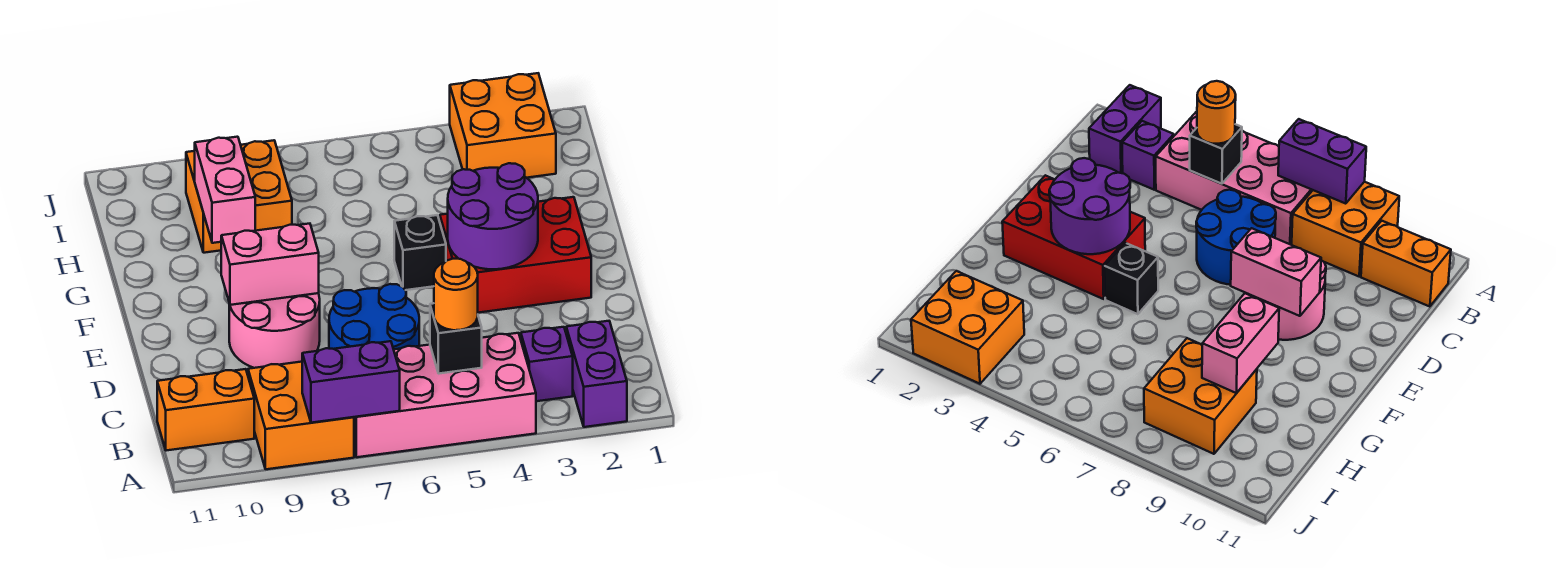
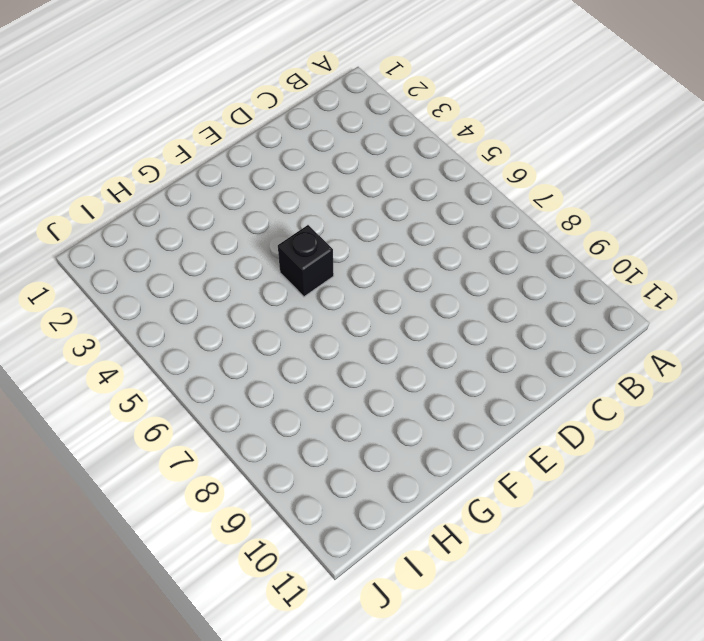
none -> purple brick A2:B2 level 1
none -> pink brick A4:B7 level 1
none -> orange brick A8:B9 level 1

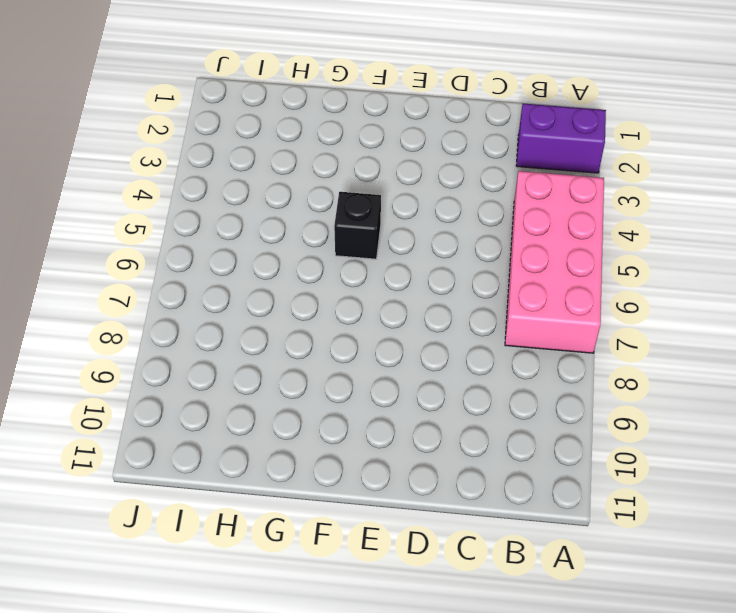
none -> orange brick A8:B9 level 1
none -> purple brick B3 level 1
none -> orange brick B10:B11 level 1

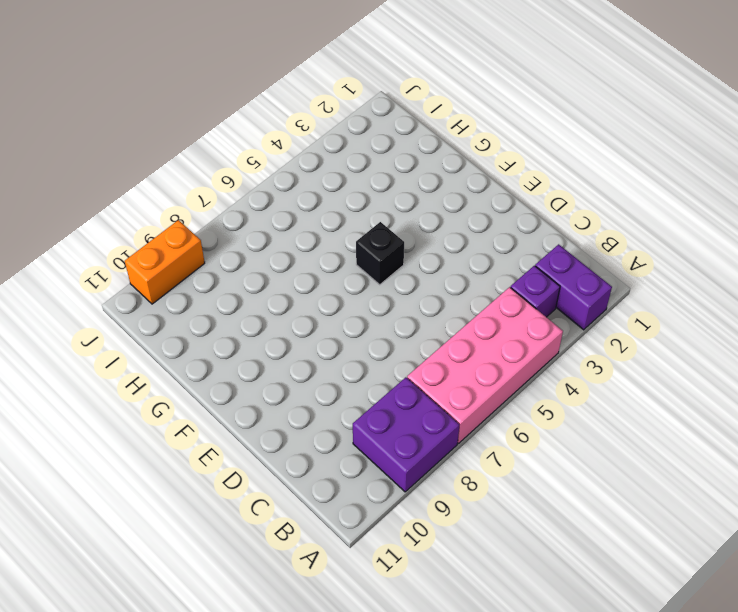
purple brick A8:B9 level 1 -> orange brick A8:B9 level 1
orange brick J9:J10 level 1 -> orange brick B10:B11 level 1
none -> blue round brick C6:D7 level 1
none -> pink round brick D8:E9 level 1
none -> red brick E2:F4 level 1

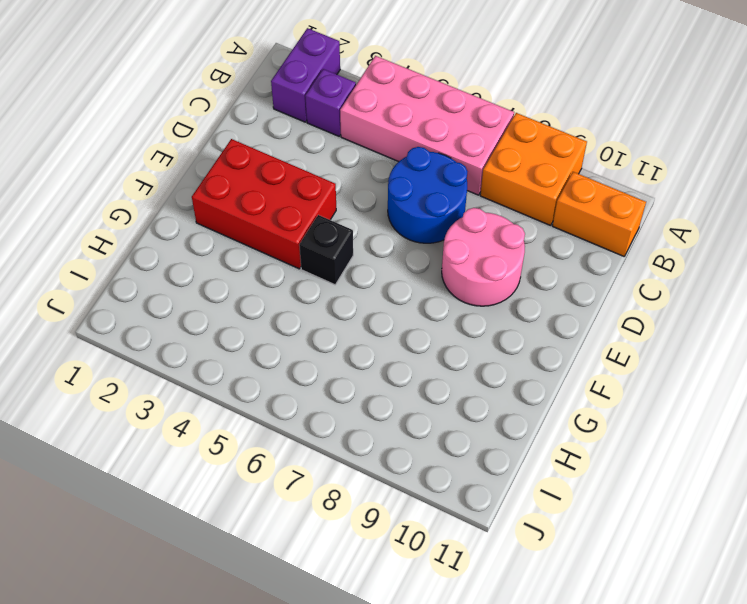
none -> orange brick H8:I9 level 1
none -> orange brick I2:J3 level 1
none -> purple brick A7:A8 level 2

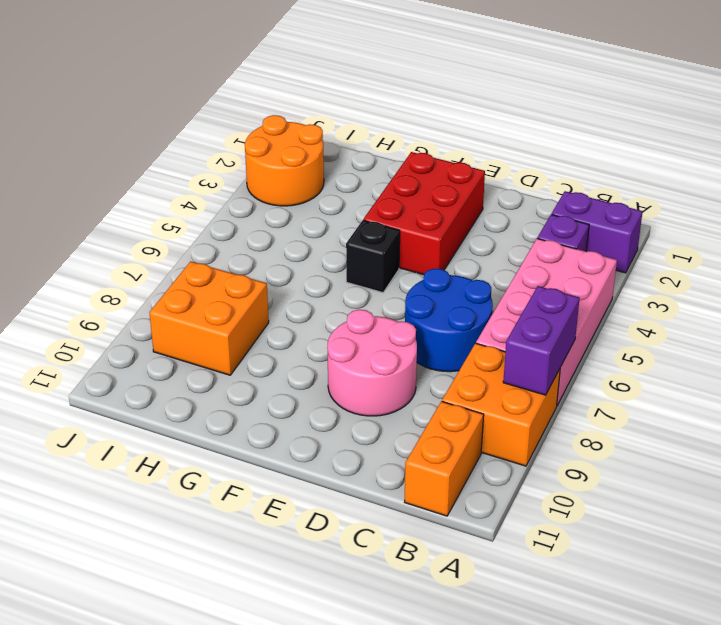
orange round brick I2:J3 level 1 -> orange brick I2:J3 level 1
none -> black brick B5 level 2
none -> purple round brick E3:F4 level 2
none -> pink brick E8:E9 level 2

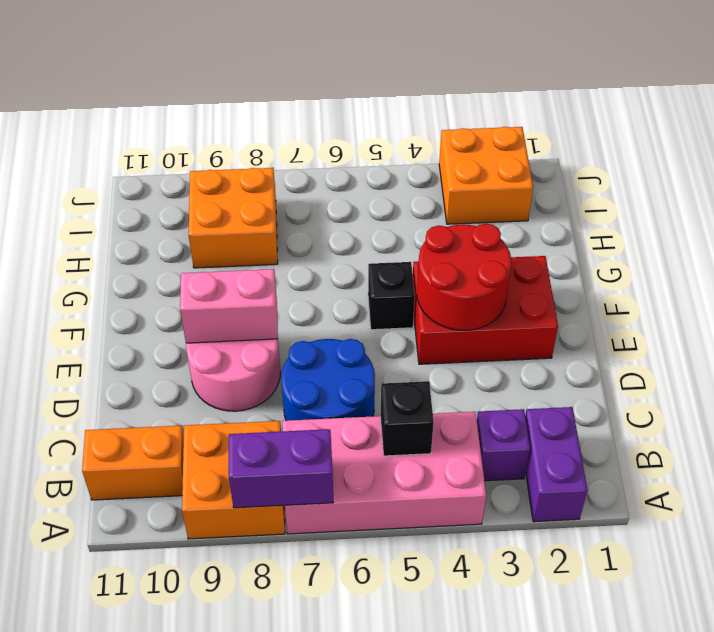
red round brick E3:F4 level 2 -> purple round brick E3:F4 level 2
none -> pink brick G9:H9 level 2
none -> orange round brick B5 level 3

